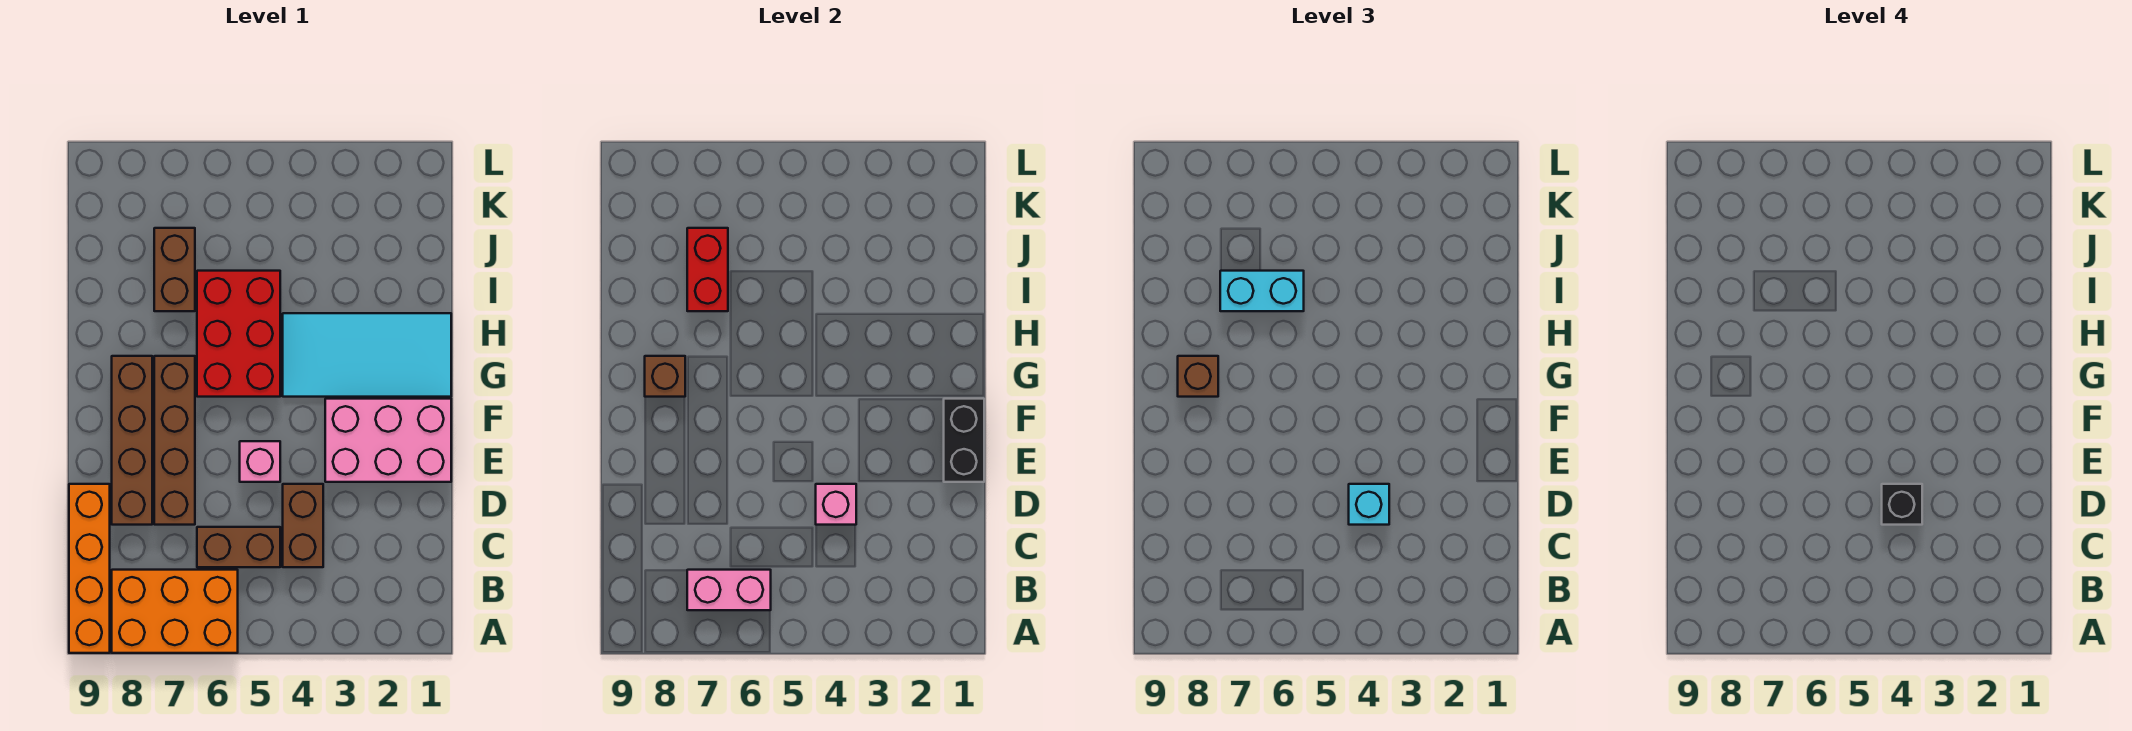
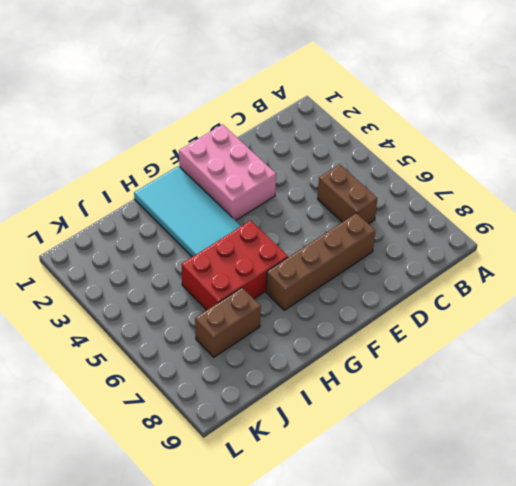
none -> orange brick A6:B8 level 1
none -> orange brick A9:D9 level 1
none -> brown brick C4:D4 level 1

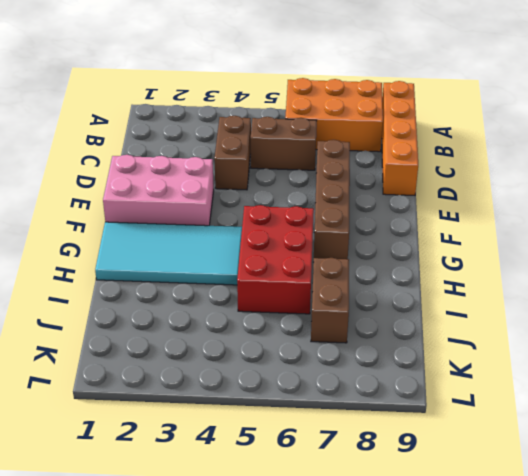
none -> brown brick D8:G8 level 1
none -> pink brick E5 level 1
none -> pink brick B6:B7 level 2

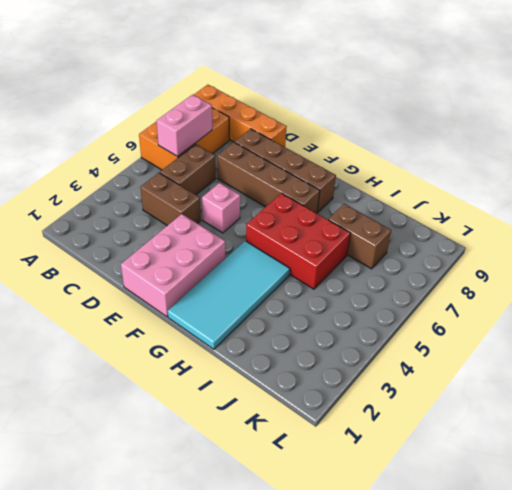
none -> pink brick D4 level 2
none -> black brick E1:F1 level 2
none -> brown brick G8 level 2

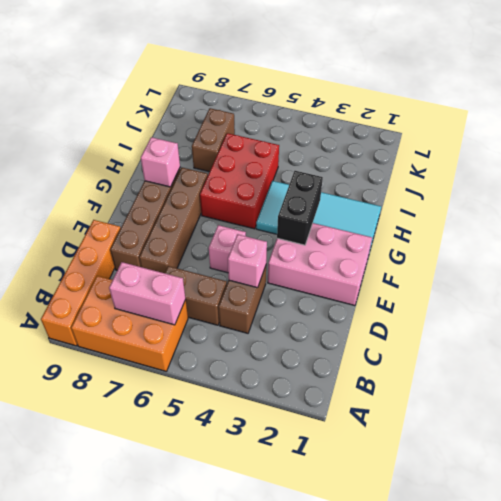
black brick F3:G3 level 2 -> black brick E1:F1 level 2
pink brick G8 level 2 -> brown brick G8 level 2
none -> red brick I7:J7 level 2
none -> cyan brick D4 level 3
none -> brown brick G8 level 3

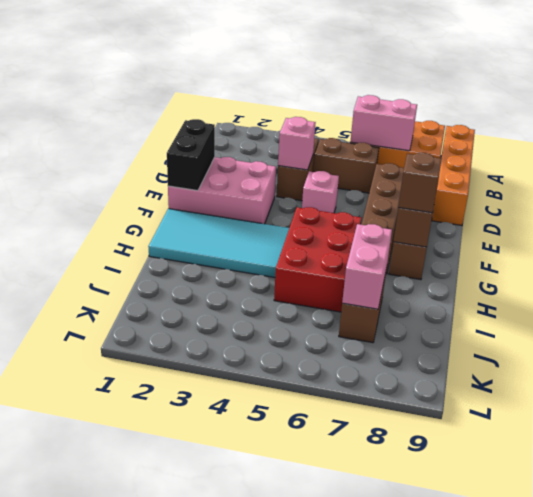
pink brick I7:J7 level 2 -> red brick I7:J7 level 2
none -> cyan brick D4 level 3
none -> cyan brick I6:I7 level 3
none -> black brick D4 level 4

